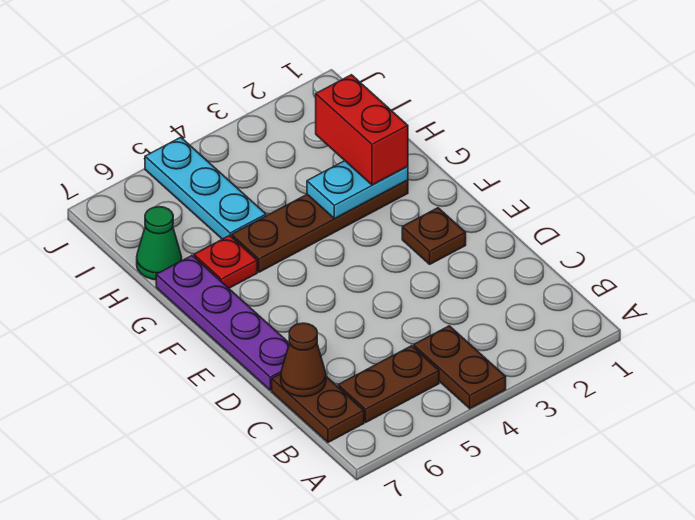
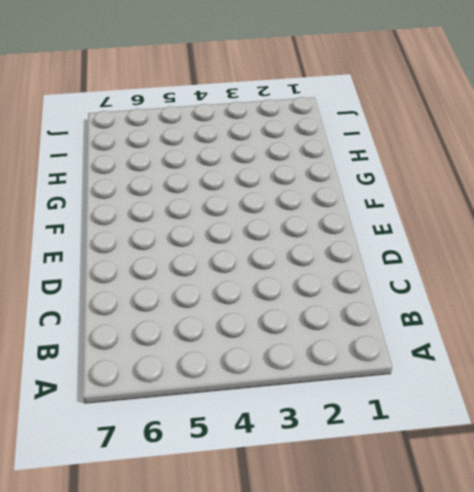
none -> brown plate A4:B4 level 1
none -> brown plate B5:B6 level 1
none -> brown plate B7:C7 level 1

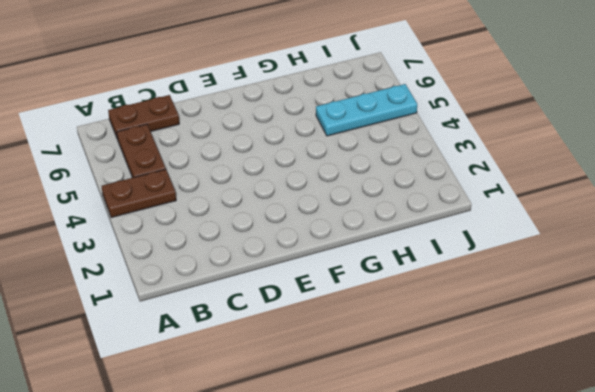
none -> purple plate D7:G7 level 1
none -> brown plate E2 level 1
none -> brown plate G2:G5 level 1

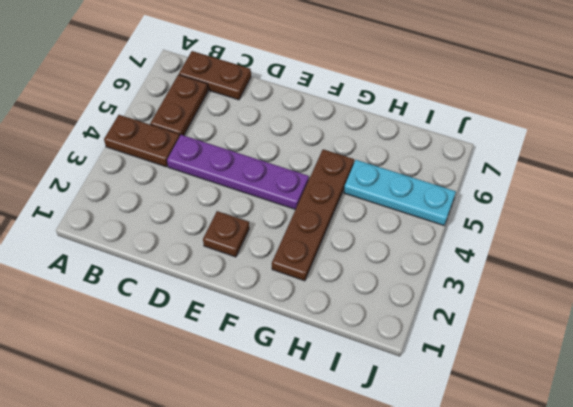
purple plate C4:F4 level 1 -> purple plate D7:G7 level 1
none -> red plate G6 level 1
none -> green cone H7 level 1
none -> brown cone C7 level 2

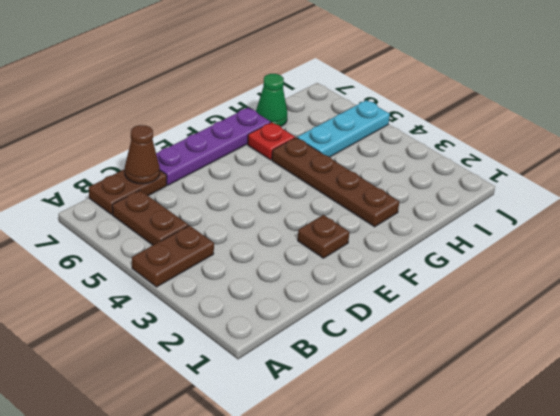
none -> cyan plate G2:G3 level 2
none -> red brick G2:H2 level 3

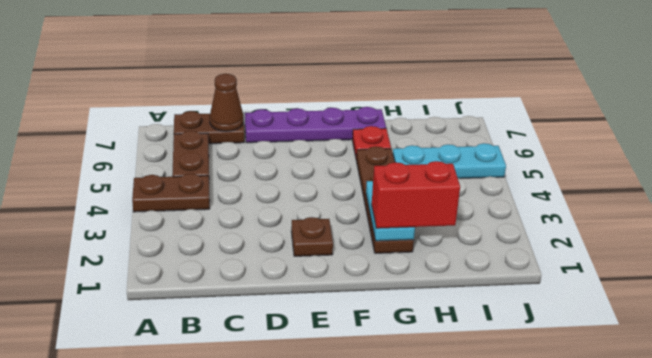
none -> green cone H7 level 1

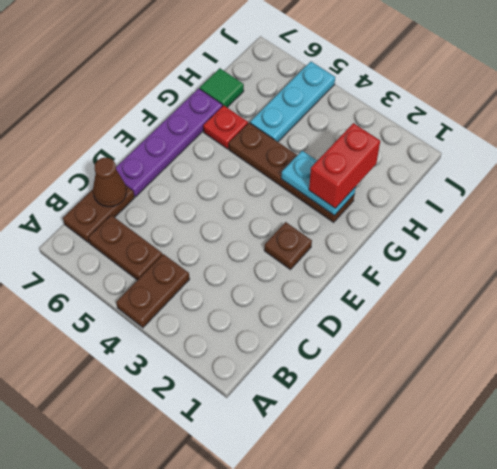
green tile H7 level 1 -> green cone H7 level 1

